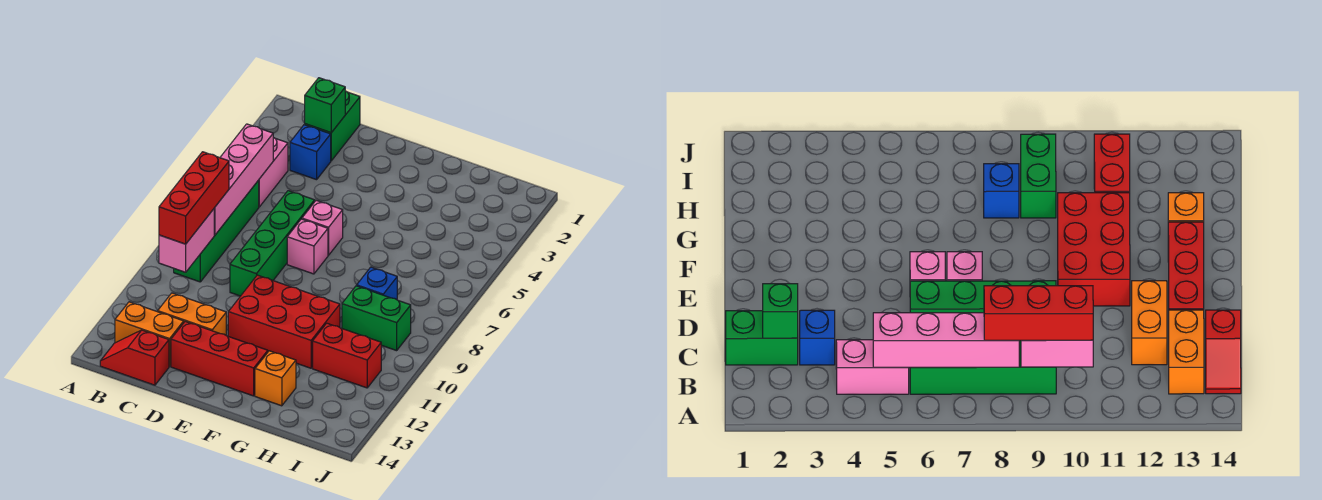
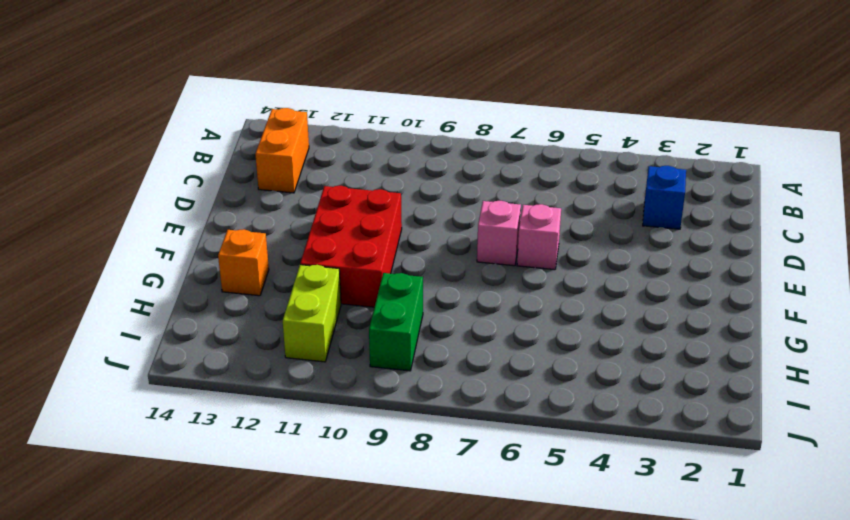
lime brick H11:I11 level 1 -> red brick H11:I11 level 1
none -> pink brick B4:B5 level 1
none -> green brick B6:B9 level 1
none -> red slope B14:C14 level 1 top C

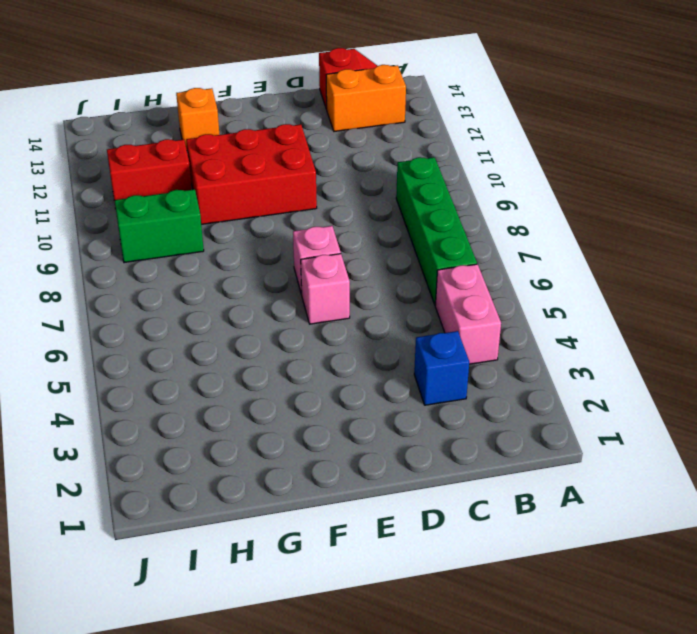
none -> green brick C1:C2 level 1
none -> orange brick C12:D12 level 1
none -> green brick D6:D9 level 1

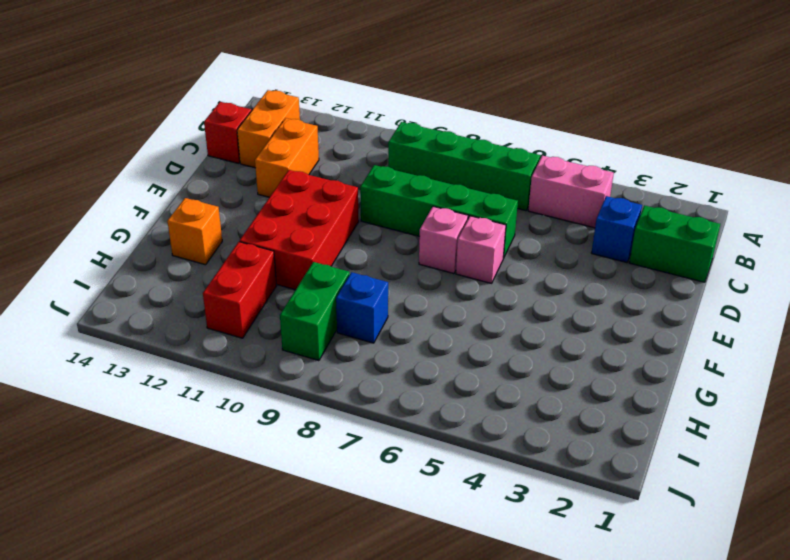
none -> red brick D13:F13 level 1
none -> pink brick B5:B8 level 2
none -> pink brick B9:B10 level 2

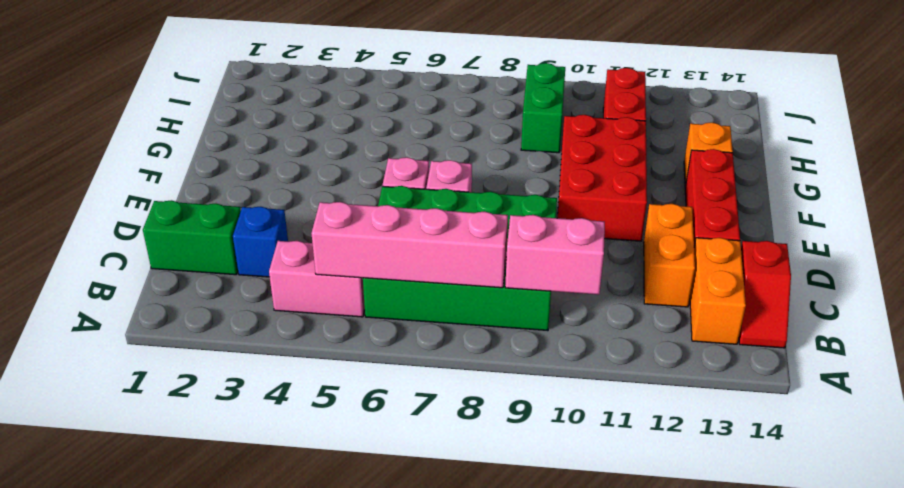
none -> blue brick H8 level 1
none -> green brick C2 level 2
none -> red brick B8:B10 level 3

